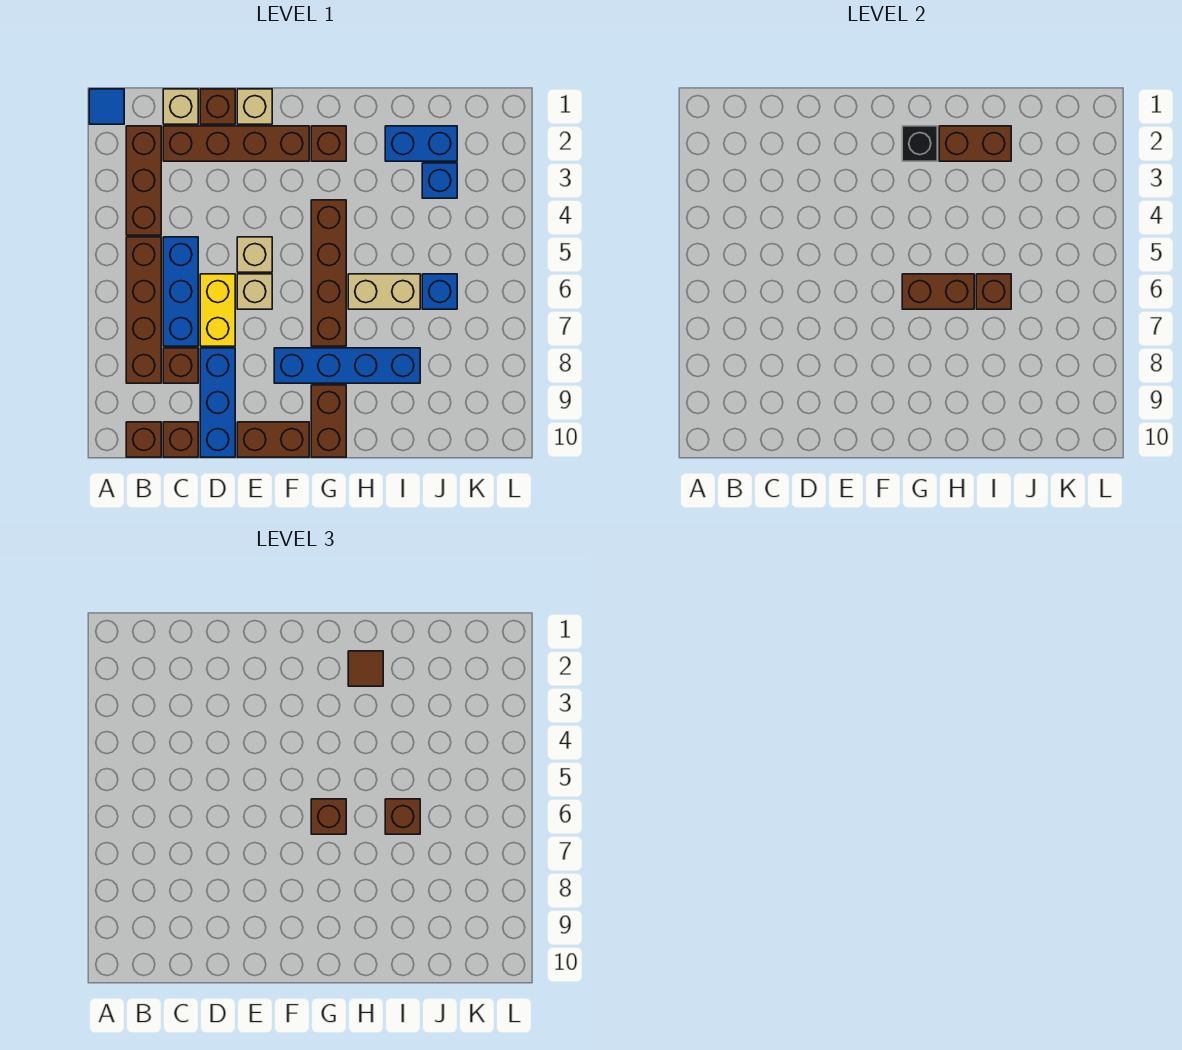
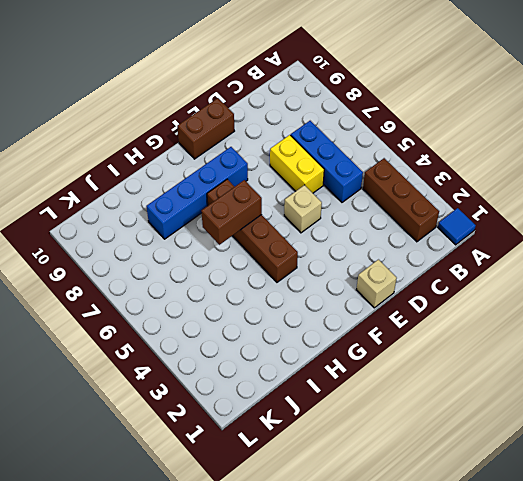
none -> brown brick B5:B8 level 1
none -> brown brick B10 level 1
none -> tan brick C1 level 1
none -> brown brick C2:F2 level 1

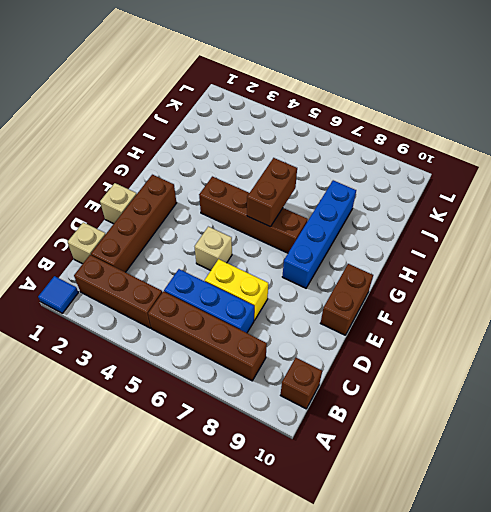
none -> brown brick C8 level 1
none -> brown brick C10 level 1
none -> brown brick D1 level 1
none -> blue brick D8:D10 level 1

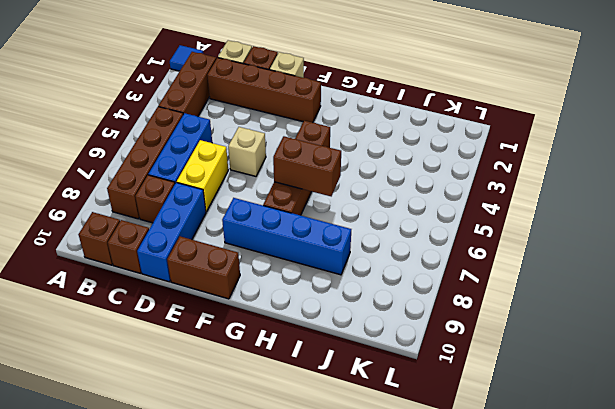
none -> tan brick E6 level 1
none -> brown brick G2 level 1
none -> brown brick G9:G10 level 1
none -> tan brick H6:I6 level 1

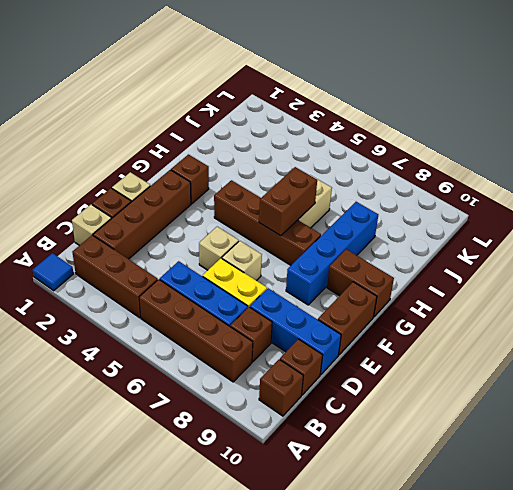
none -> blue brick I2:J2 level 1
none -> blue brick J3 level 1
none -> blue brick J6 level 1
none -> black brick G2 level 2

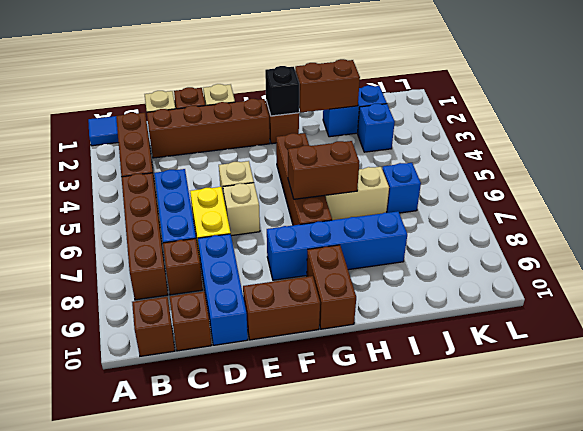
none -> brown brick I6 level 2
none -> brown brick G6 level 3
none -> brown tile H2 level 3
none -> brown brick I6 level 3

